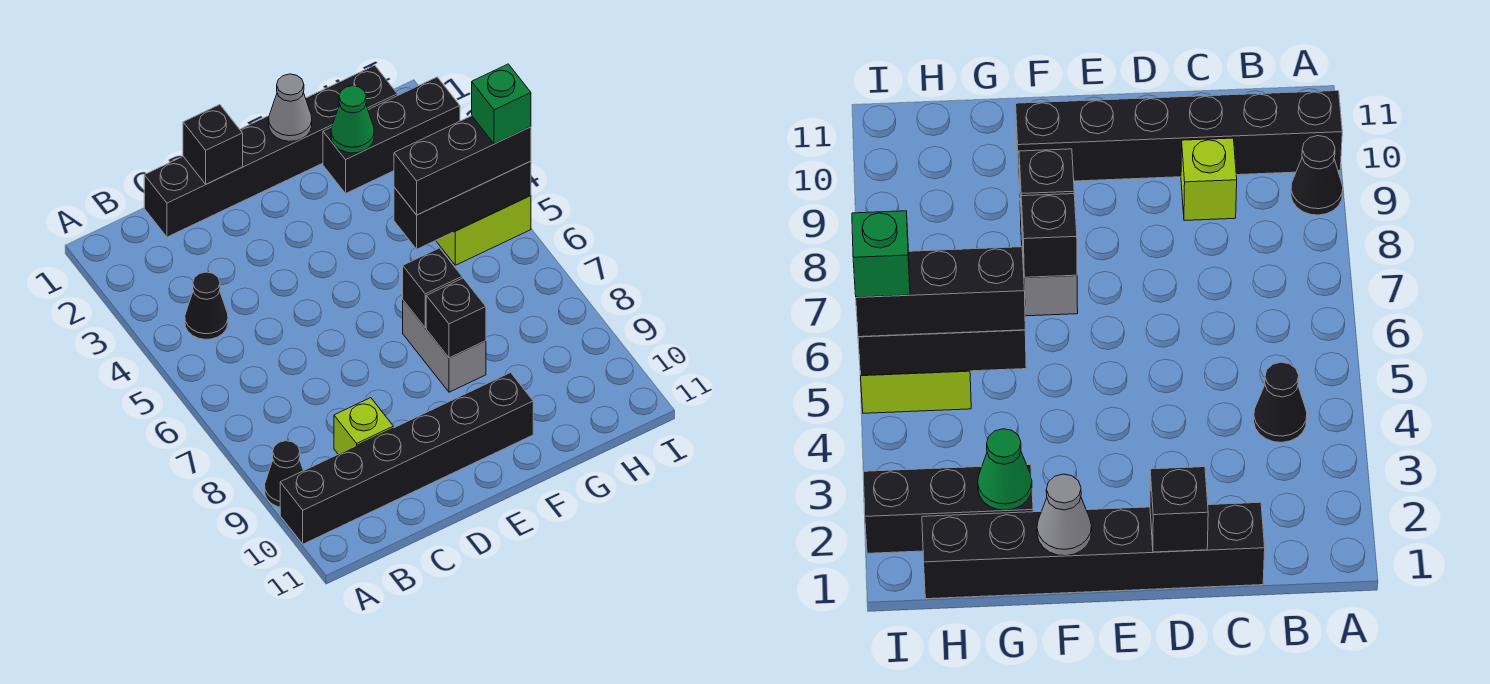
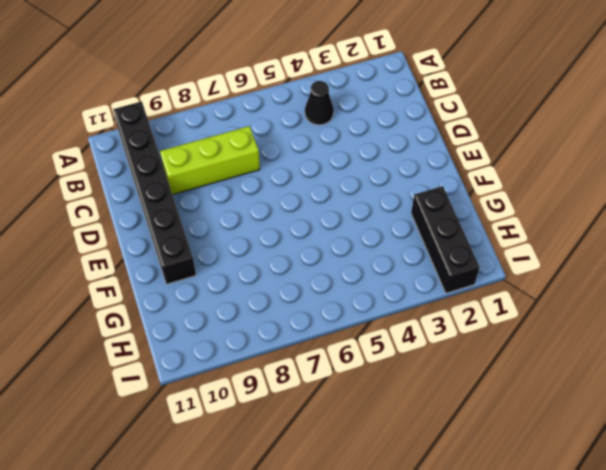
lime brick C7:C9 level 1 -> lime brick C9 level 1
none -> black cone A9 level 1
none -> black brick C1:H1 level 1
none -> grey brick F7:F8 level 1

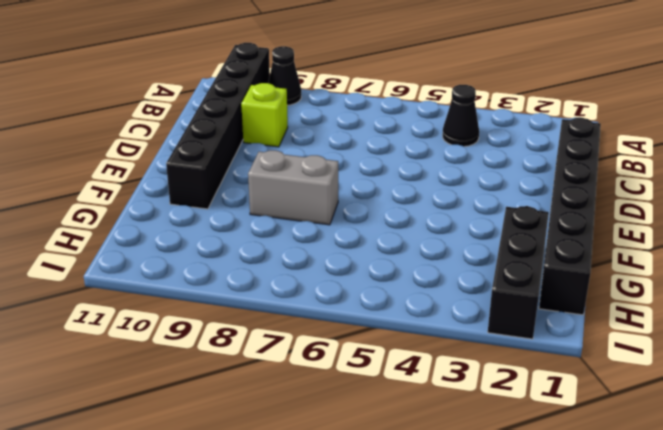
none -> lime brick H5:I5 level 1
none -> black brick D1 level 2
none -> grey cone F1 level 2

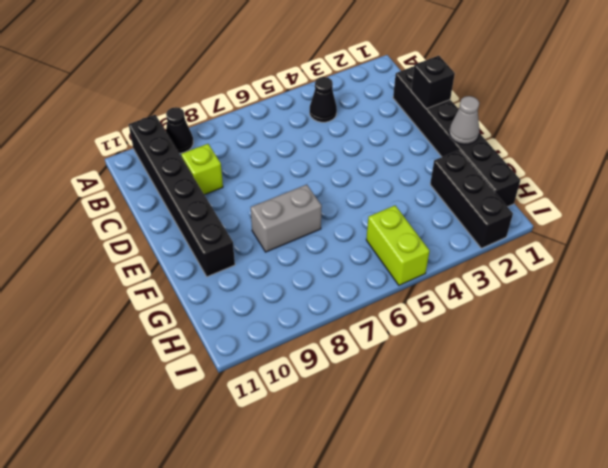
none -> black brick F7 level 2
none -> black brick F8 level 2
none -> green cone G2 level 2

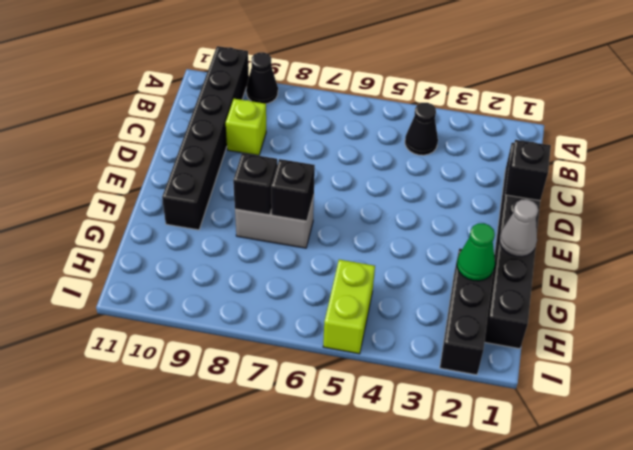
none -> black brick G5:I5 level 2
none -> black brick G5:I5 level 3
none -> green brick I5 level 4

